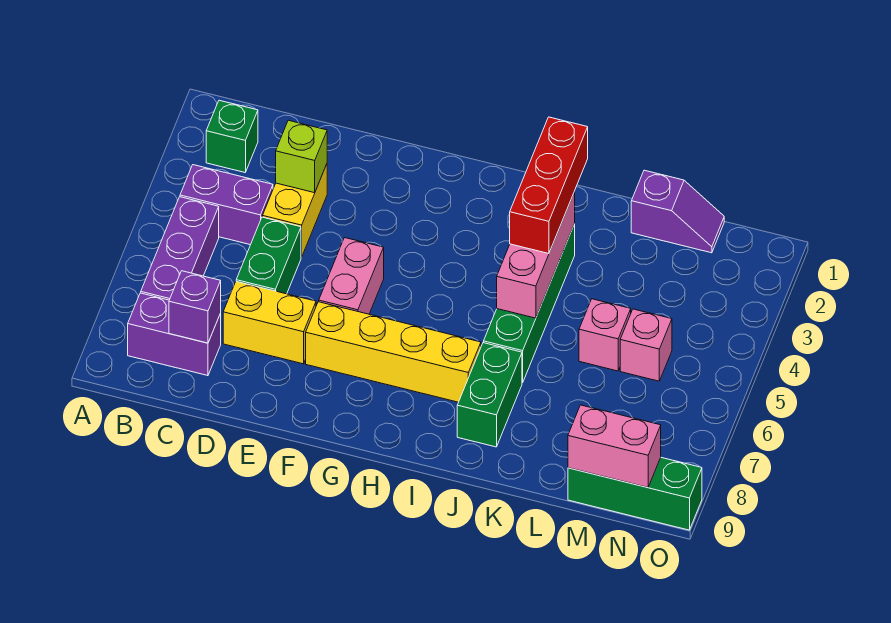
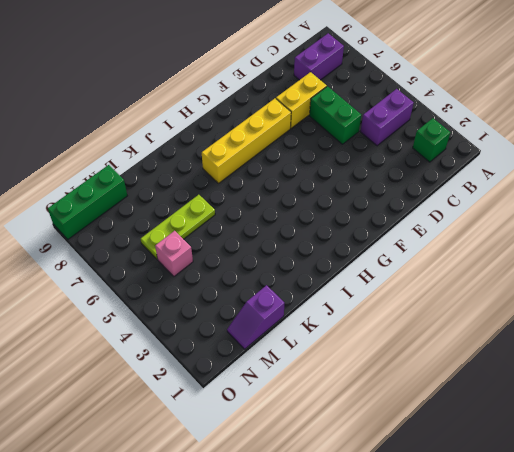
lime plate K6:M6 level 1 -> none
none -> purple brick B5:B7 level 1
none -> yellow brick D3:D4 level 1
none -> pink brick F5:F6 level 1

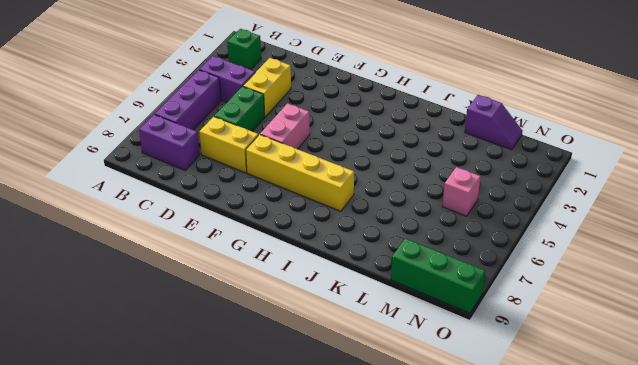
none -> green brick J3:J6 level 1
none -> green brick J7:J8 level 1
none -> pink brick L5 level 1

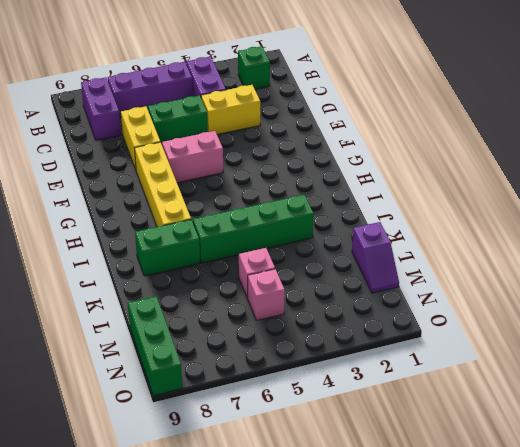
none -> purple brick C8 level 2
none -> lime brick D3 level 2
none -> pink brick J3:J5 level 2

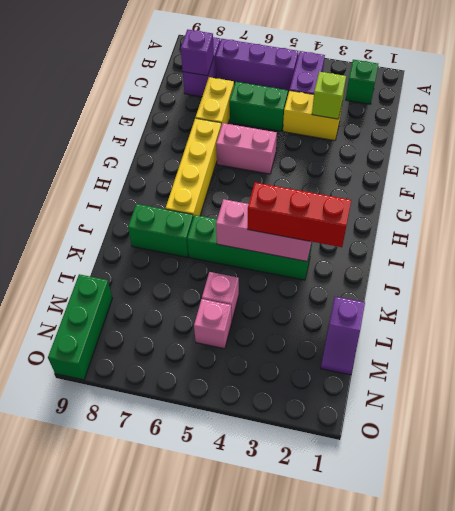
none -> pink brick M9:N9 level 2

